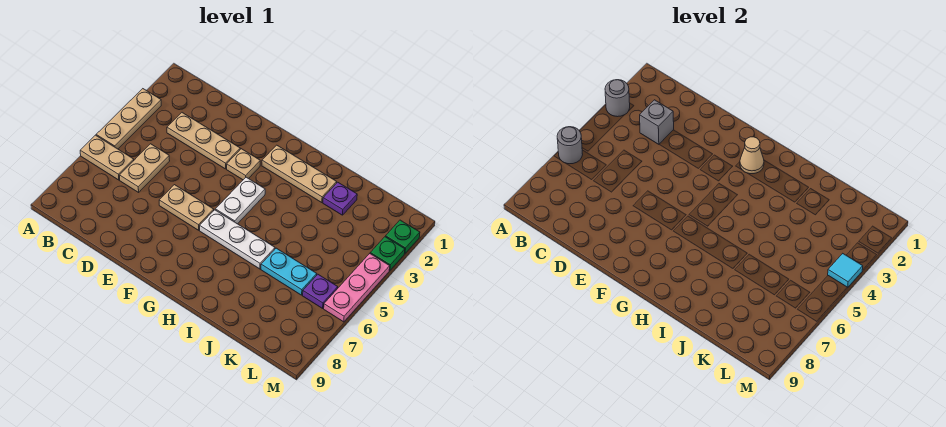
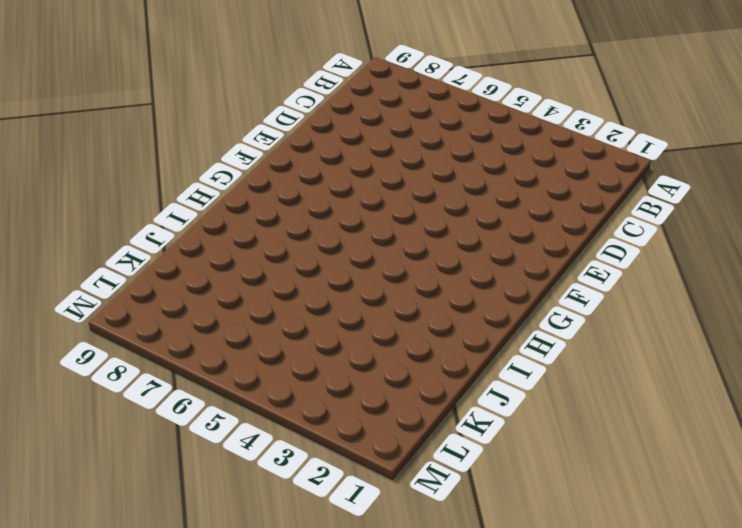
none -> tan plate A3:A5 level 1
none -> tan plate A6:B6 level 1
none -> tan plate C3:E3 level 1

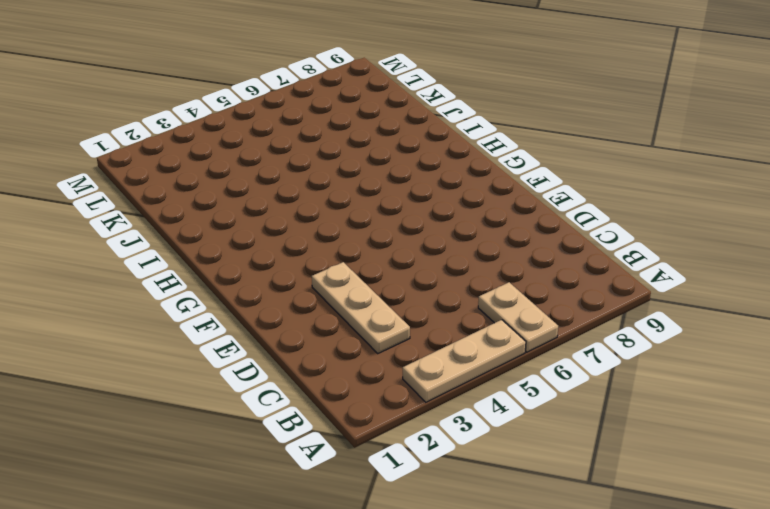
none -> tan plate C5:C6 level 1
none -> tan plate E6:F6 level 1
none -> tan plate F3 level 1

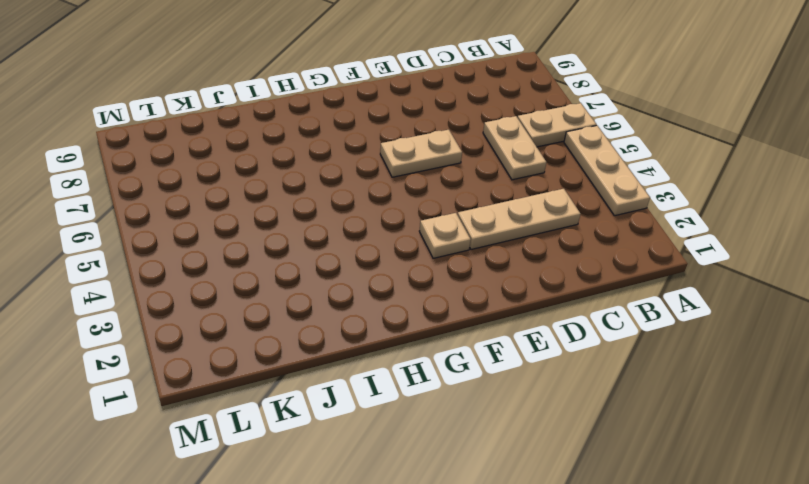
none -> tan plate G2:I2 level 1
none -> white plate G4:G5 level 1
none -> white plate G6:I6 level 1

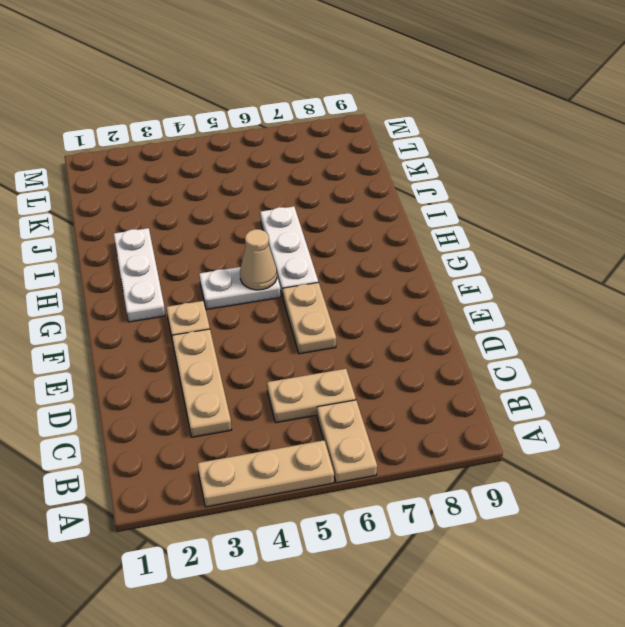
white plate G2:I2 level 1 -> tan plate G2:I2 level 1
tan cone G5 level 2 -> tan cone G2 level 2
none -> purple plate J2 level 1
none -> cyan plate J6:K6 level 1
none -> purple plate L6 level 1

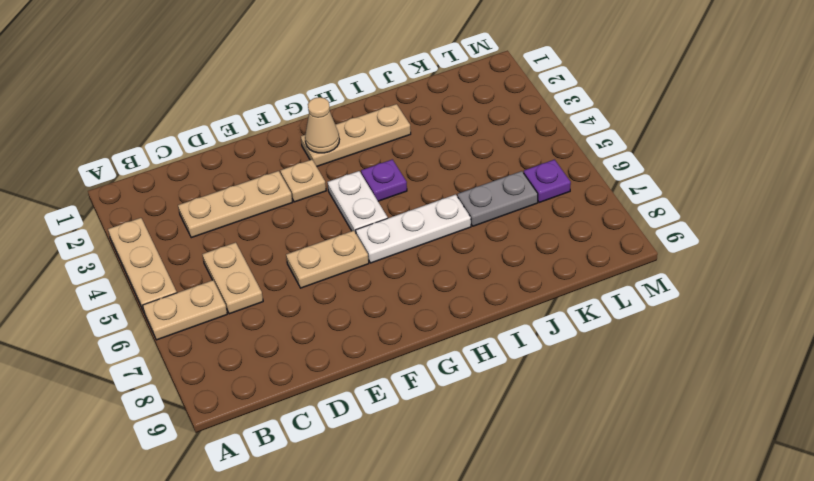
purple plate H4 level 1 -> purple plate J2 level 1
grey plate J6:K6 level 1 -> cyan plate J6:K6 level 1
none -> green plate M2 level 1
none -> green plate M3 level 1
none -> pink plate M4:M6 level 1

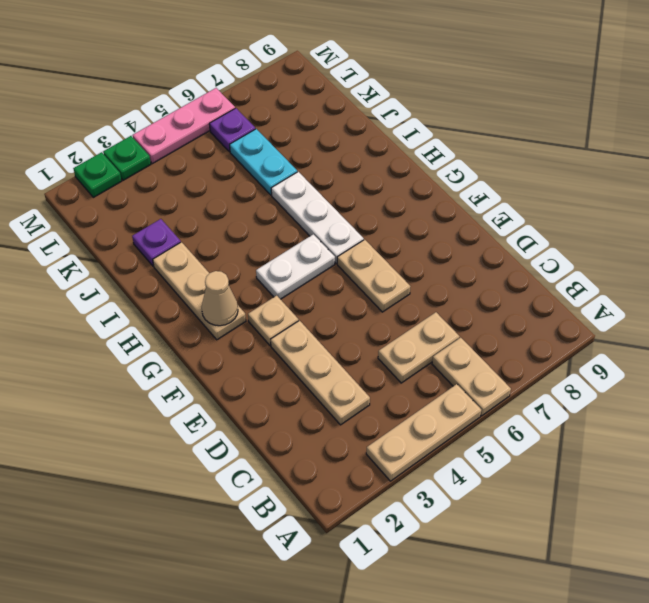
none -> grey round brick A3 level 2
none -> grey round brick A6 level 2
none -> grey brick C3 level 2

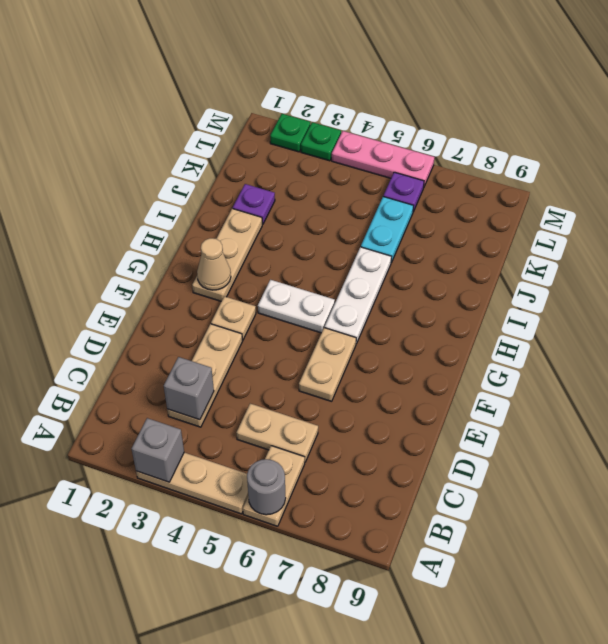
grey brick A3 level 2 -> grey round brick A3 level 2
none -> cyan tile M4 level 2

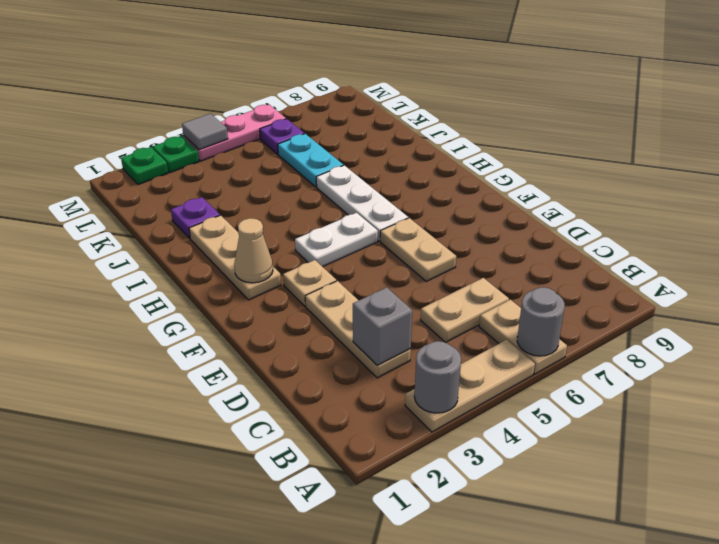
grey tile M4 level 2 -> cyan tile M4 level 2

